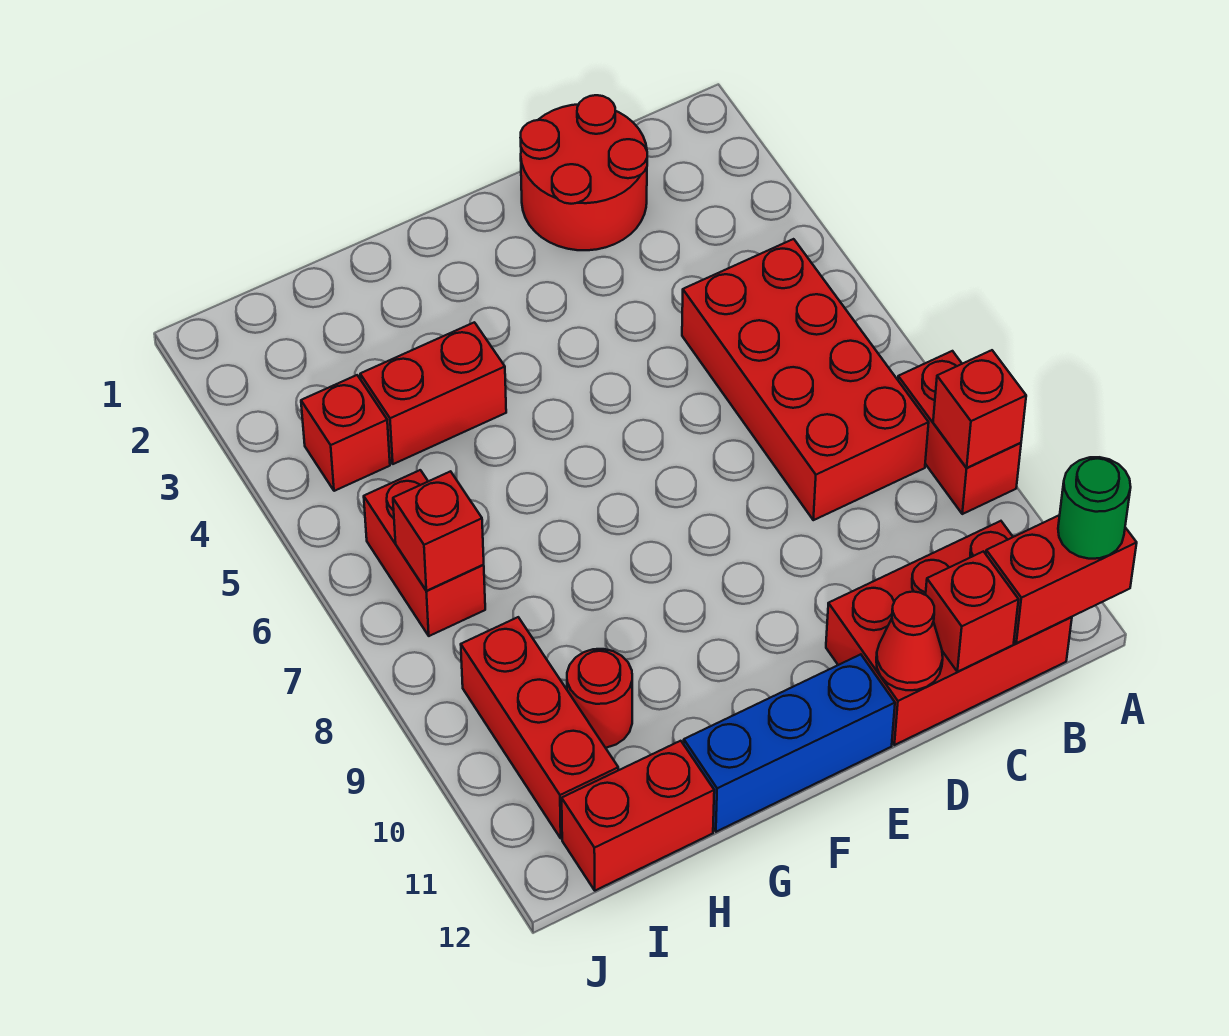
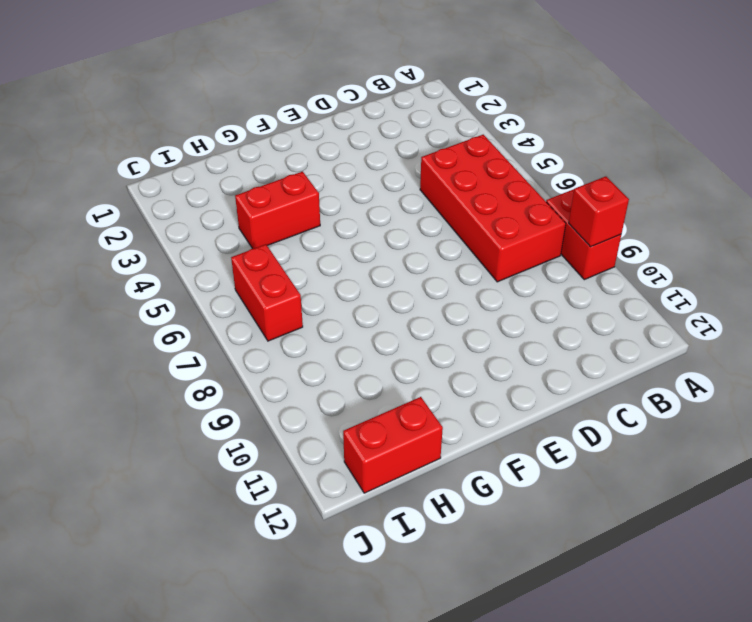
none -> red brick B11:D12 level 1
none -> red round brick C1:D2 level 1
none -> blue brick E12:G12 level 1

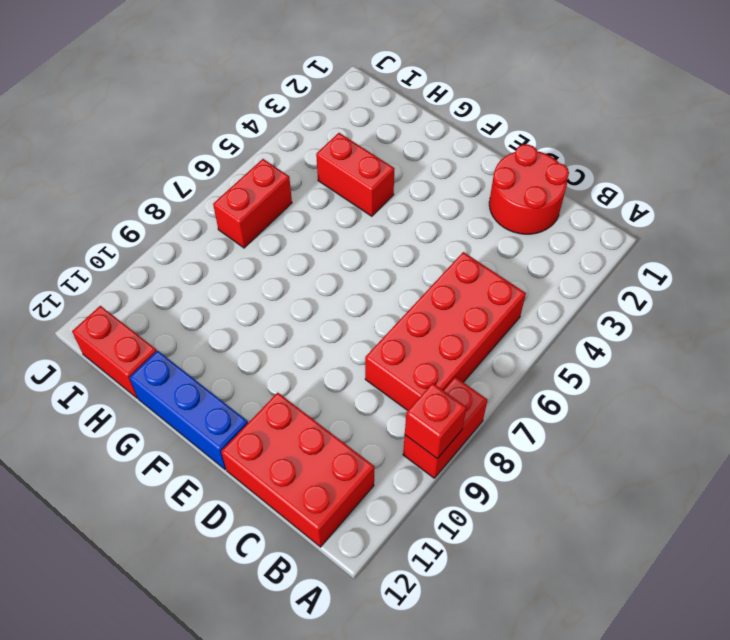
none -> red round brick H10 level 1
none -> red brick I4 level 1
none -> red brick I9:I11 level 1

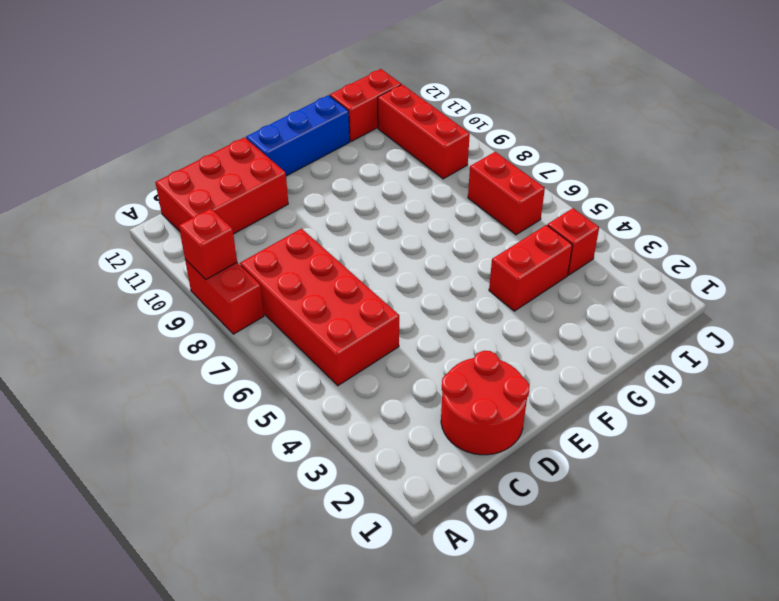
none -> red round brick H10 level 1
none -> red brick A12:B12 level 2
none -> red brick C12 level 2

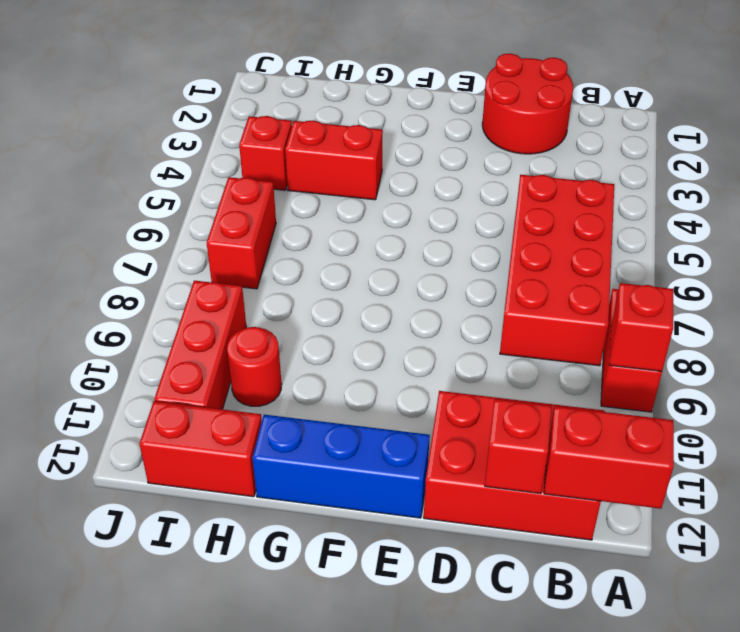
none -> red cone D12 level 2
none -> red brick I7 level 2
none -> green round brick A12 level 3

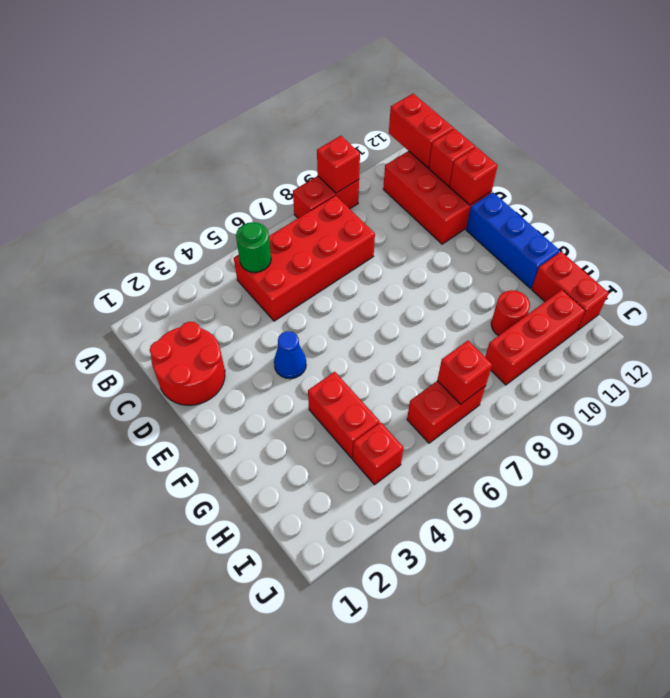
green round brick B5 level 2 -> green round brick A12 level 3
red brick D12 level 2 -> red cone D12 level 2
blue cone E4 level 1 -> none

